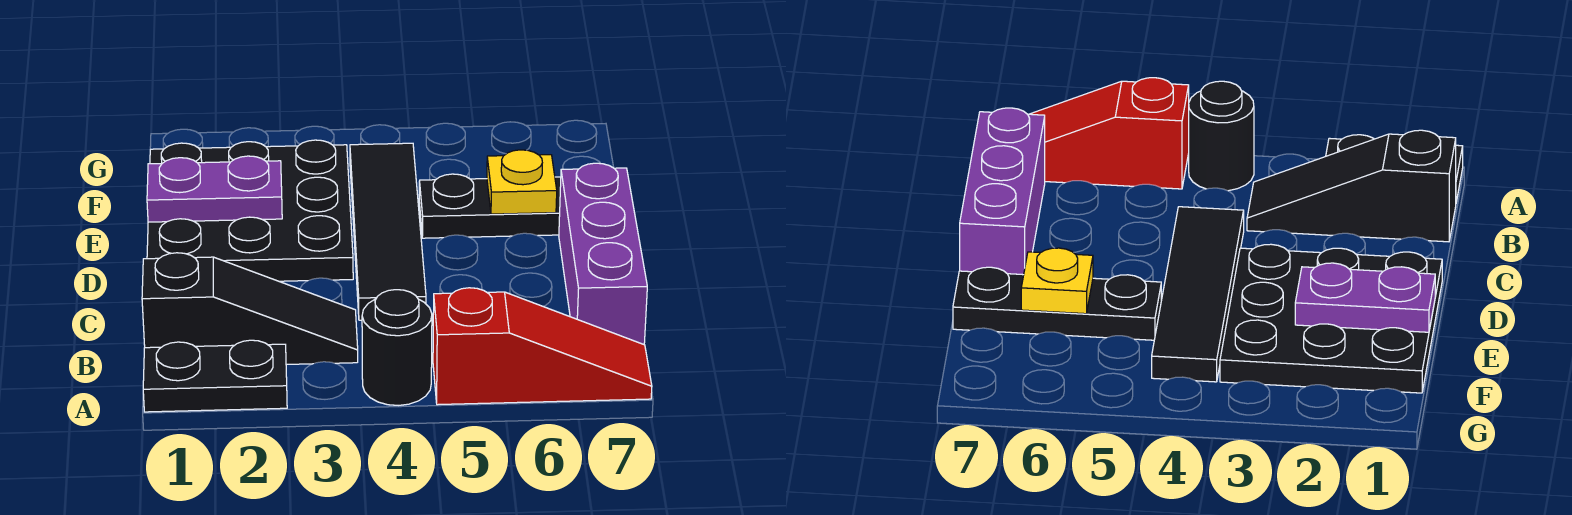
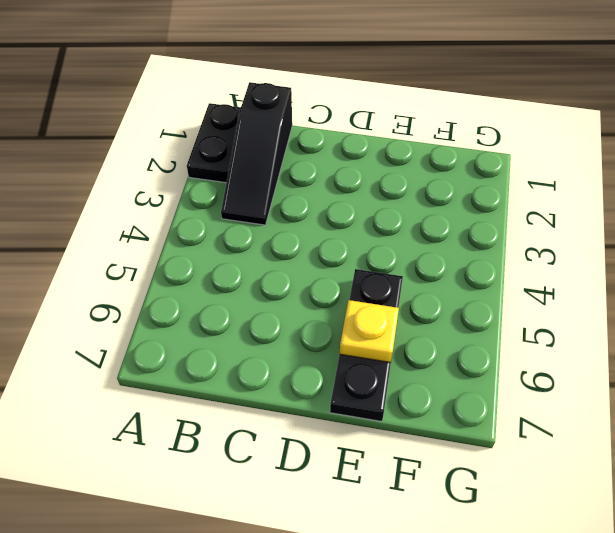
none -> black round brick A4 level 1
none -> red slope A5:A7 level 1 top 5

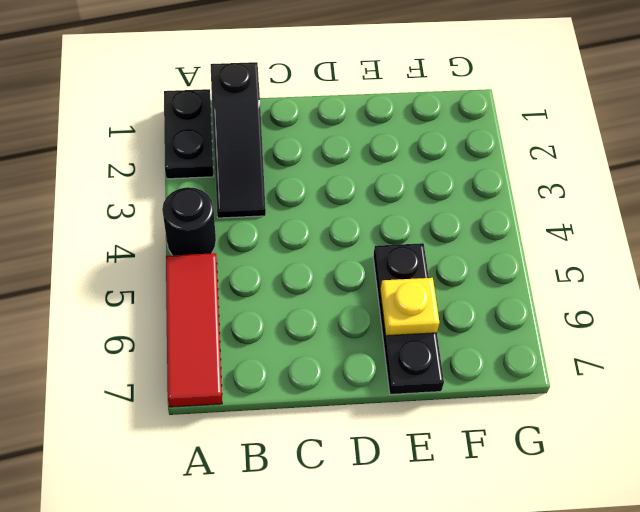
red tile A5:A7 level 1 -> red slope A5:A7 level 1 top 5
none -> purple brick B7:D7 level 1
none -> black tile C4:F4 level 1

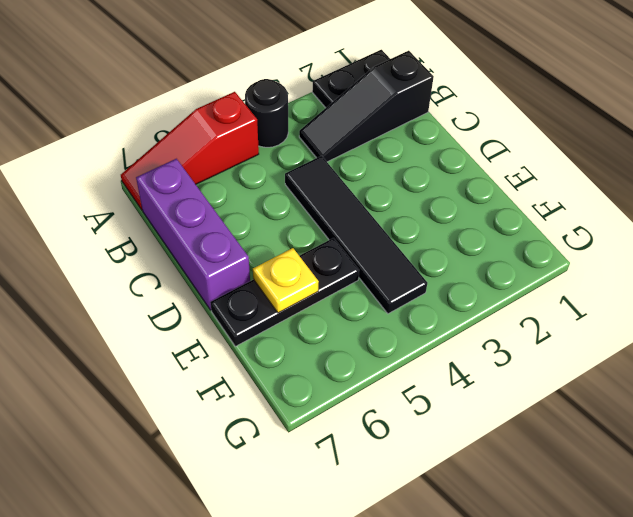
none -> black plate D1:F3 level 1
none -> purple plate E1:E2 level 2

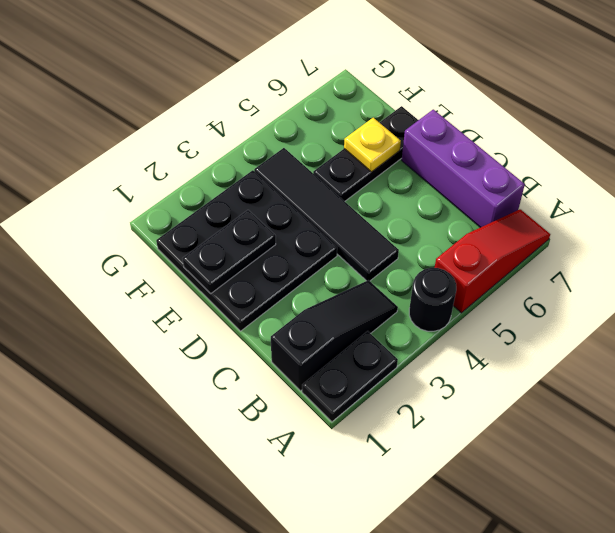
black plate E1:E2 level 2 -> purple plate E1:E2 level 2

